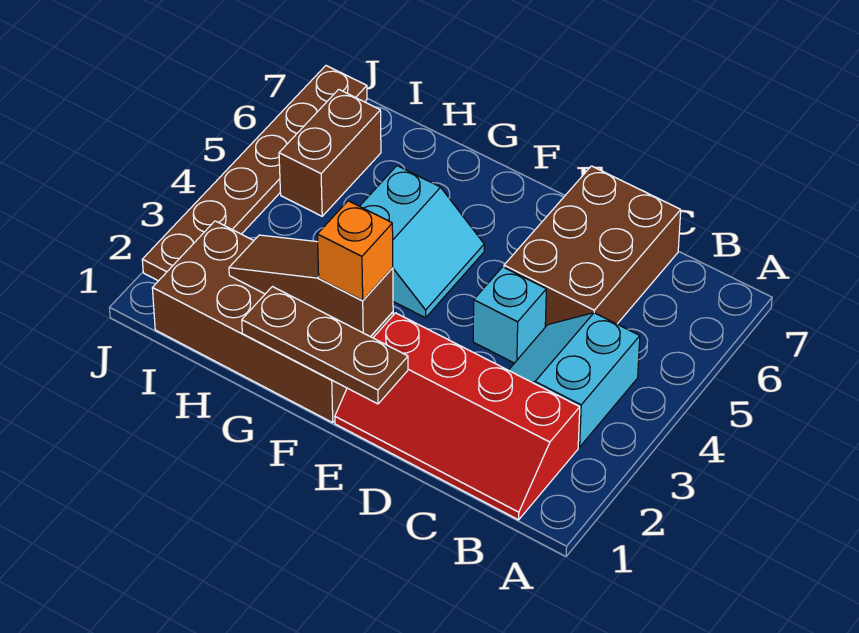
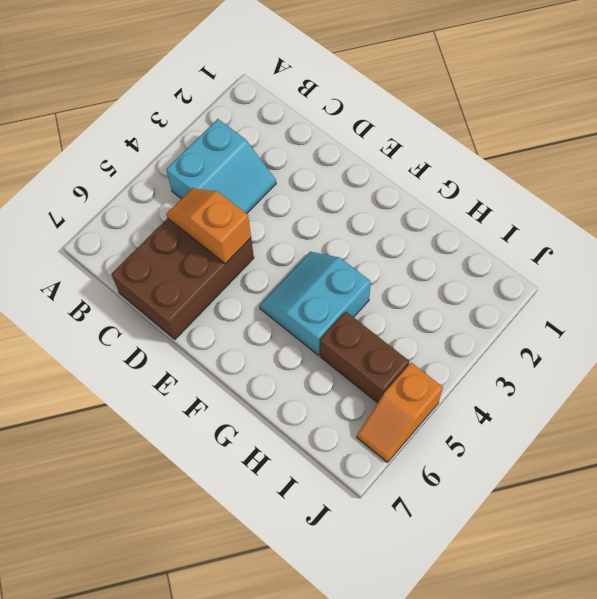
orange slope C5:D5 level 2 top D -> none
brown brick H5:I5 level 1 -> brown brick I5:I6 level 1
orange slope J5:J6 level 1 top 5 -> brown plate J2:J7 level 1
none -> red slope B1:E2 level 1 top 2
none -> cyan brick D4 level 1

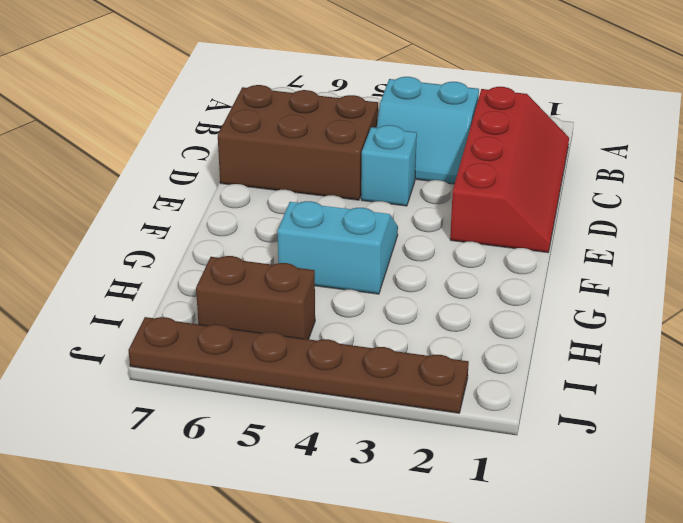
none -> brown brick F1:I2 level 1
none -> brown plate E1:G1 level 2

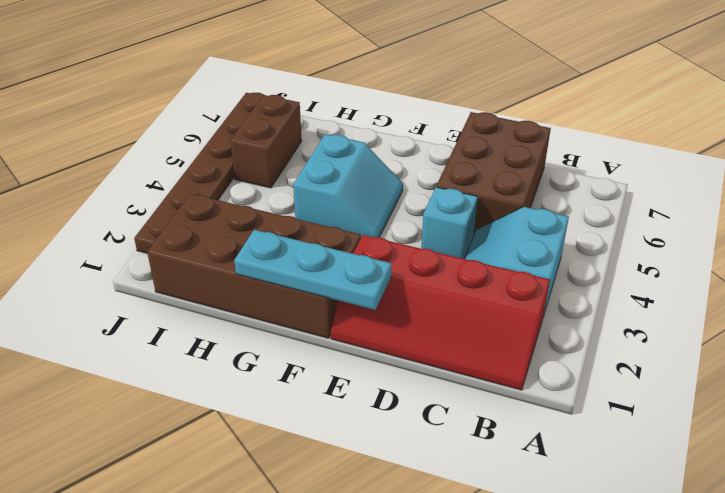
cyan plate E1:G1 level 2 -> brown plate E1:G1 level 2
none -> brown slope F2:H2 level 2 top F
none -> orange brick F2 level 3

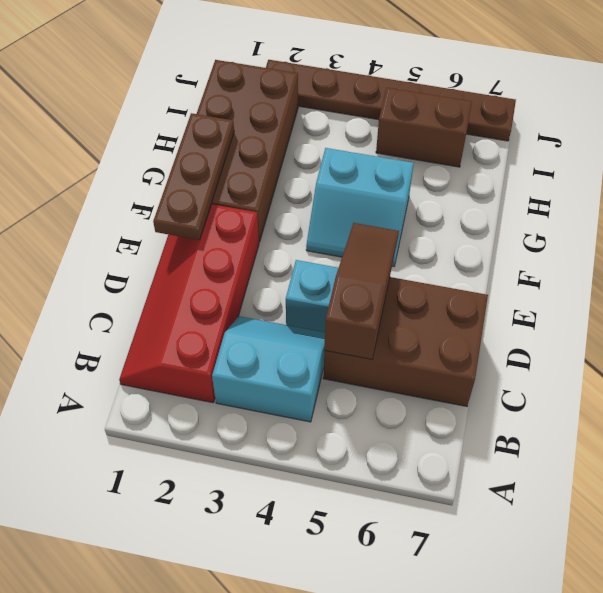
brown slope C5:E5 level 2 top C -> brown slope F2:H2 level 2 top F
none -> orange brick F2 level 3

